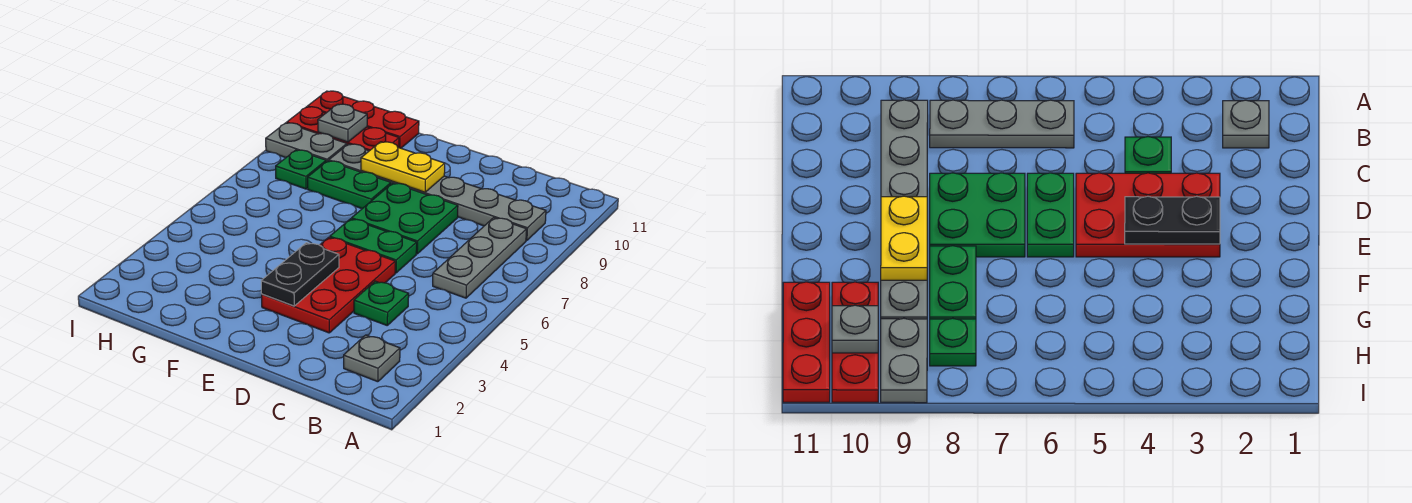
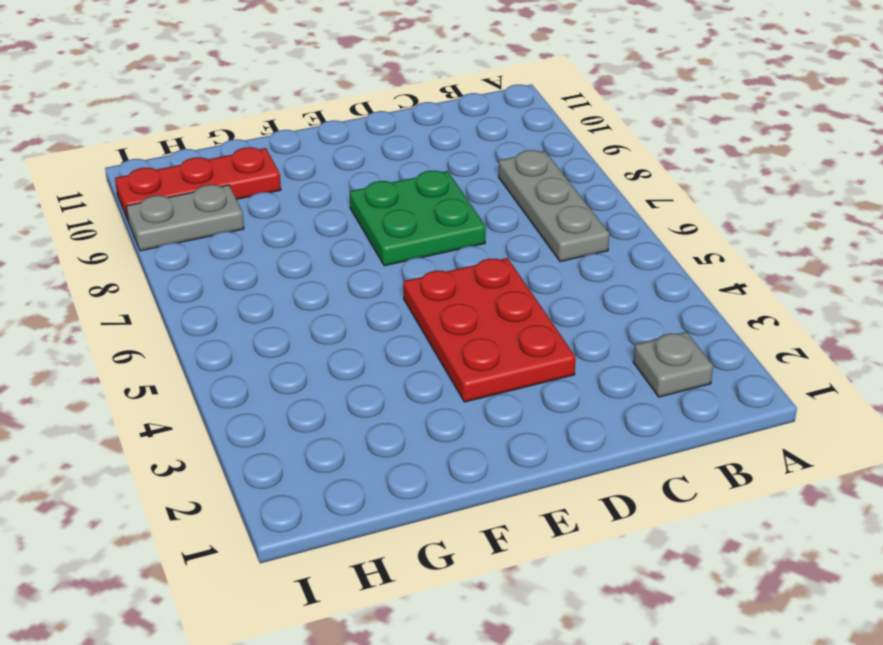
none -> grey plate B9:G9 level 1
none -> green plate C4 level 1
none -> green plate D6:E6 level 1

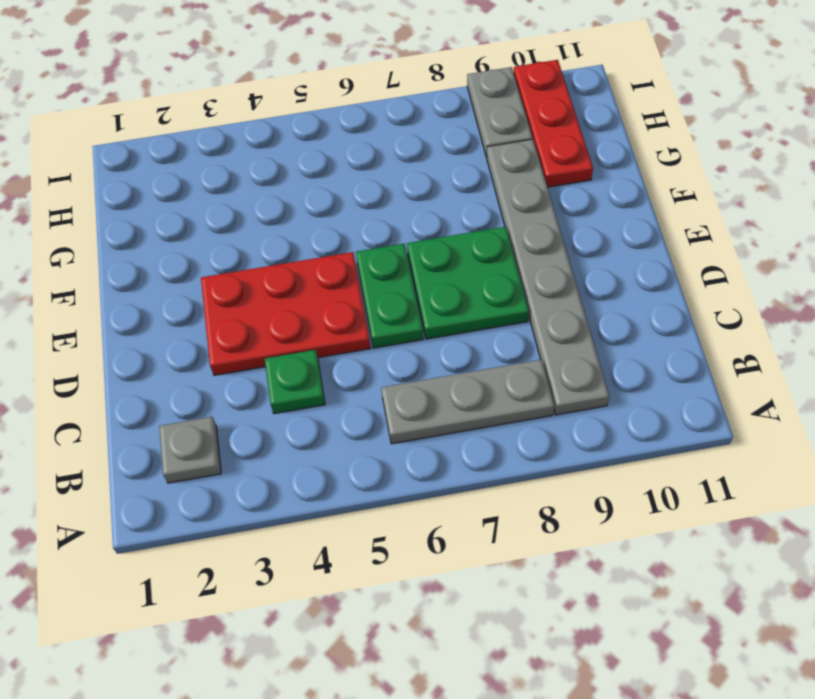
none -> green plate F8:G8 level 1
none -> red plate G11:I11 level 1
none -> green plate H8 level 1

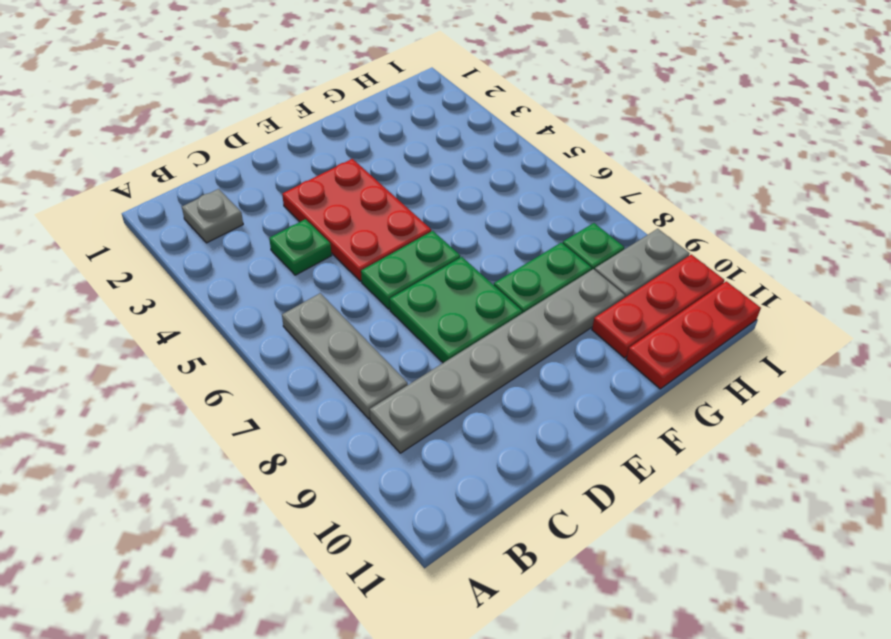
none -> black plate E3:E4 level 2
none -> yellow plate E9:F9 level 2
none -> grey plate H10 level 2

